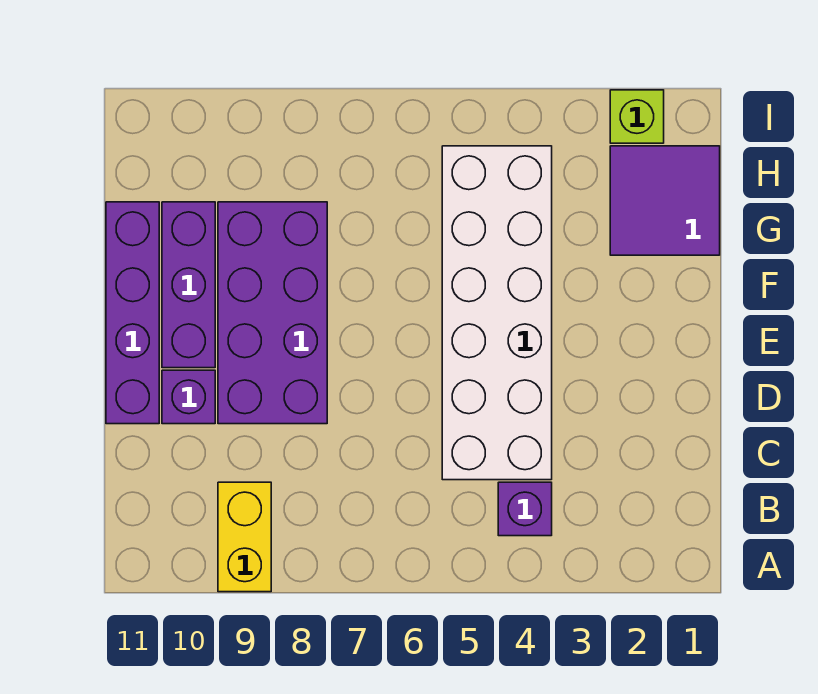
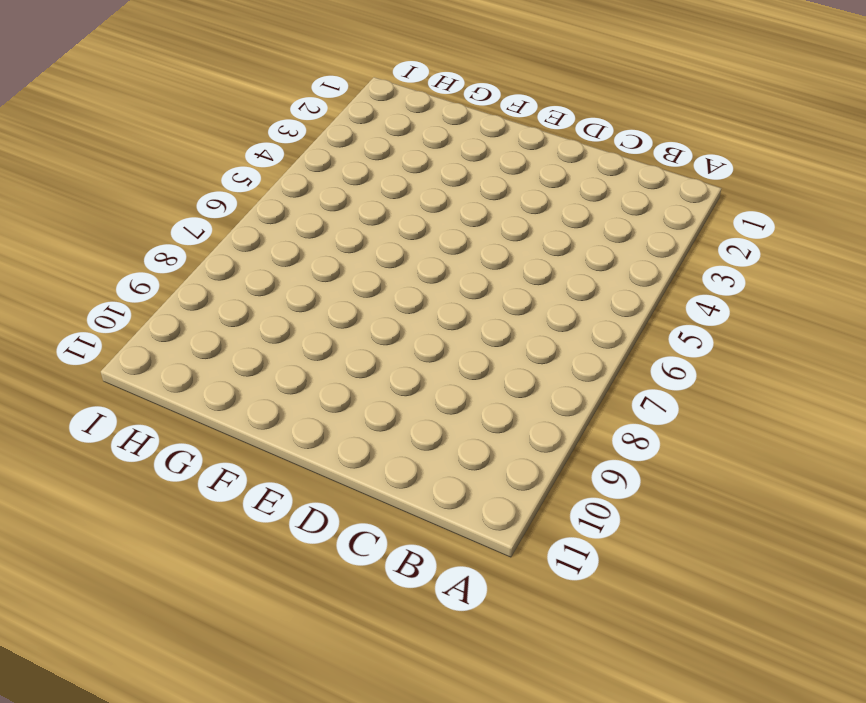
none -> yellow brick A9:B9 level 1
none -> purple brick B4 level 1

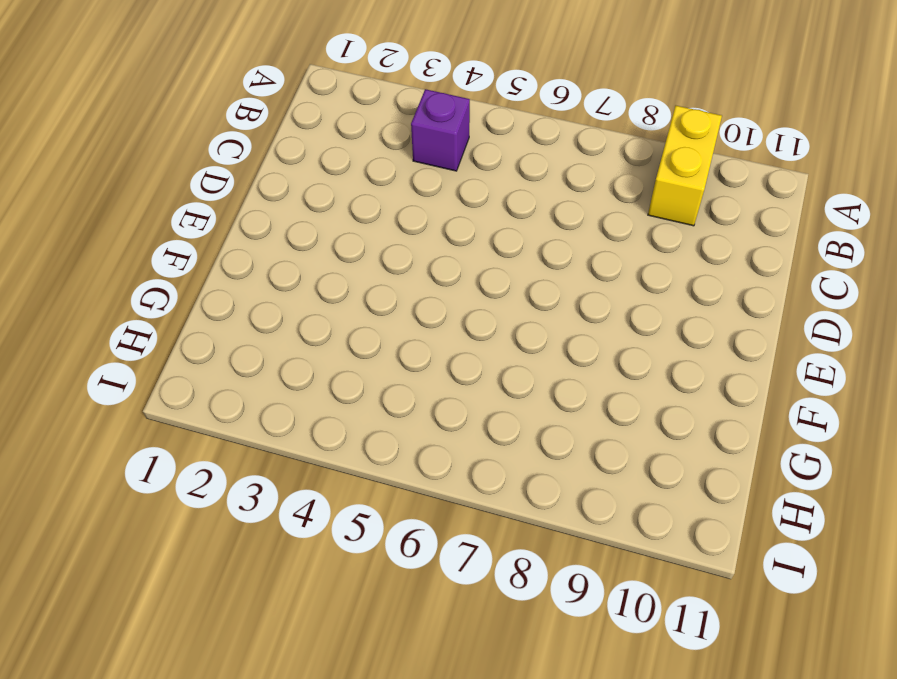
none -> white brick C4:H5 level 1
none -> purple brick D8:G9 level 1

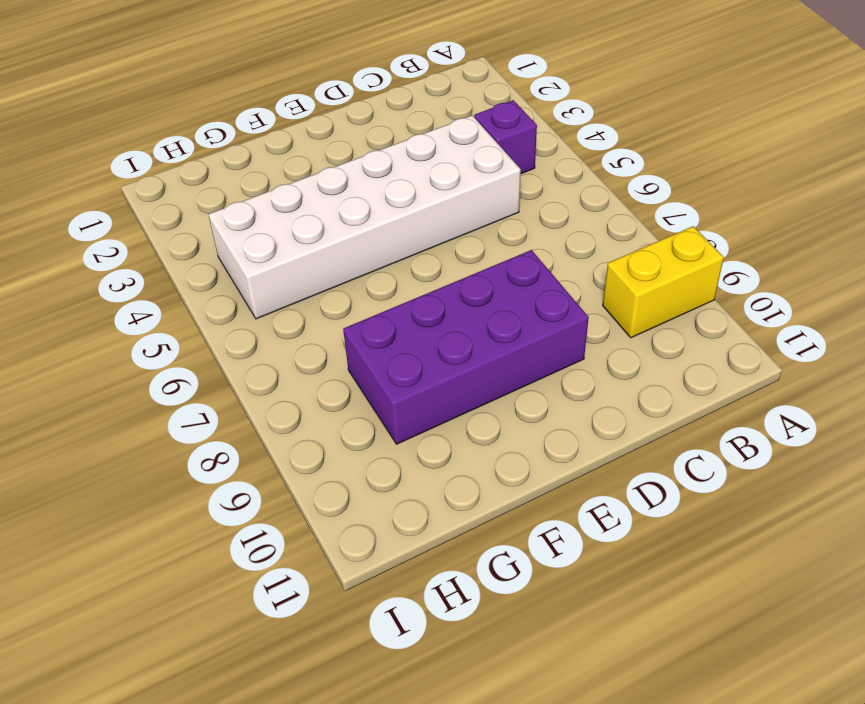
none -> purple brick D10 level 1
none -> purple brick D11:G11 level 1

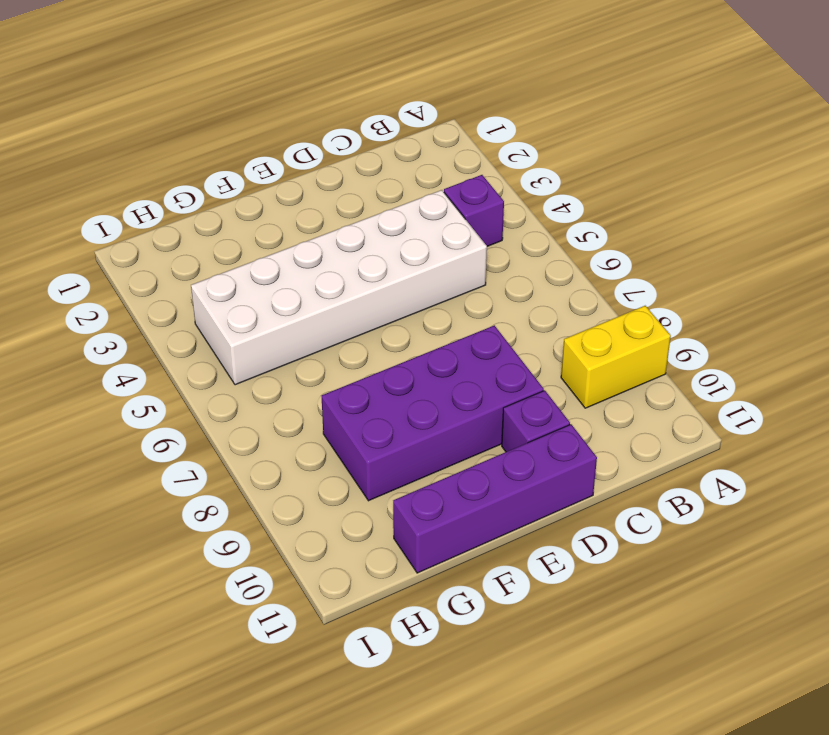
none -> purple brick E10:G10 level 1
none -> purple tile G1:H2 level 1

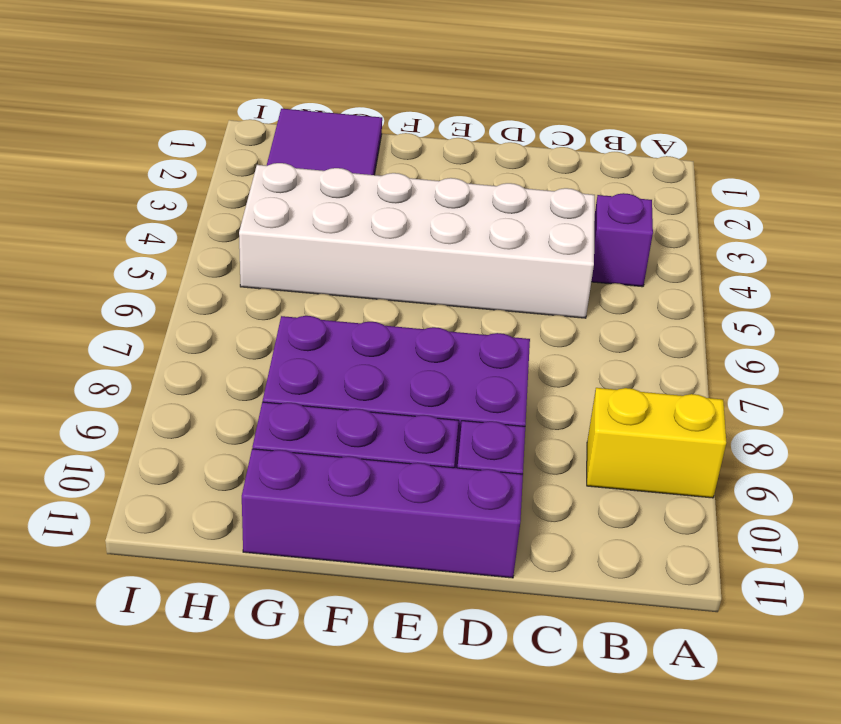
none -> lime brick I2 level 1

